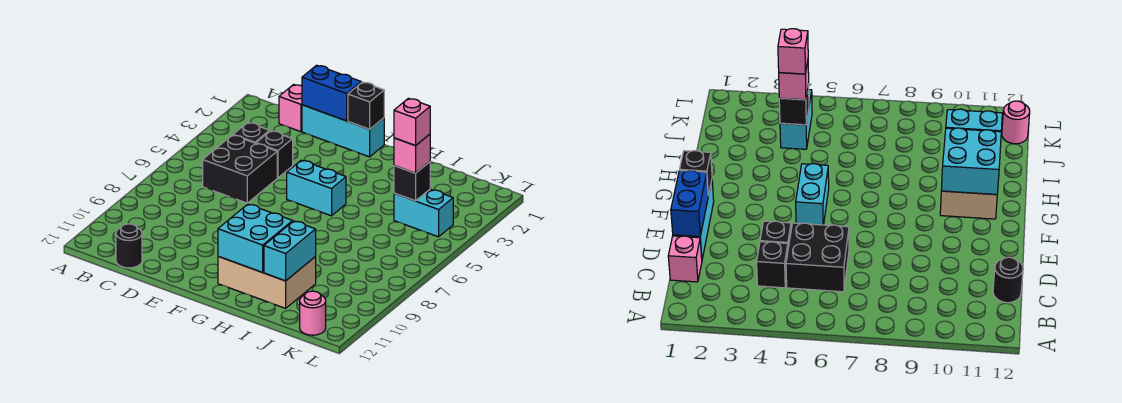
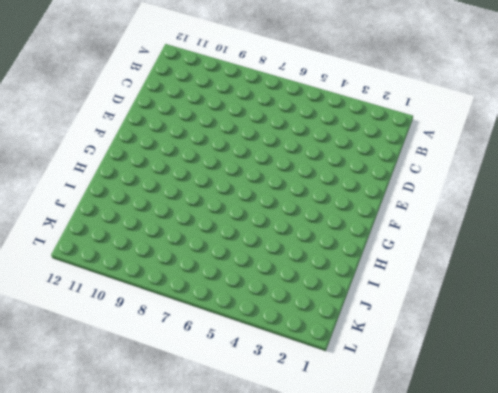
none -> pink brick C1 level 1
none -> black brick C4 level 1
none -> black brick C5:D6 level 1

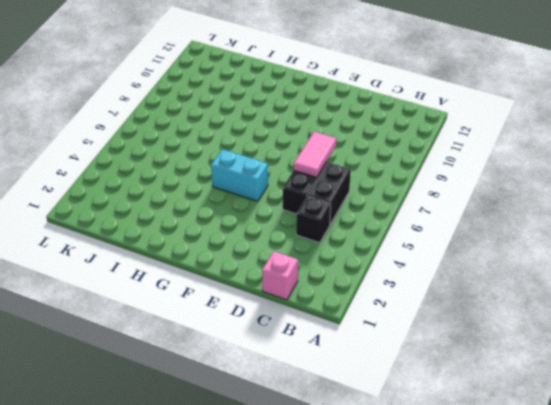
pink tile D6:D7 level 2 -> none
none -> black round brick C12 level 1
none -> cyan brick D1:F1 level 1
none -> black brick D4 level 1

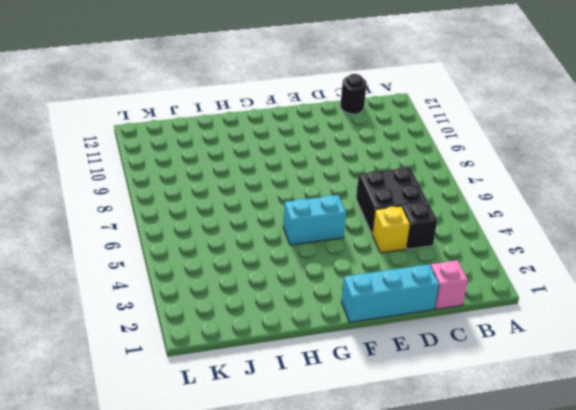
yellow brick D4 level 1 -> black brick D4 level 1
none -> tan brick G10:I11 level 1
none -> cyan brick J4:K4 level 1
none -> pink round brick K12 level 1

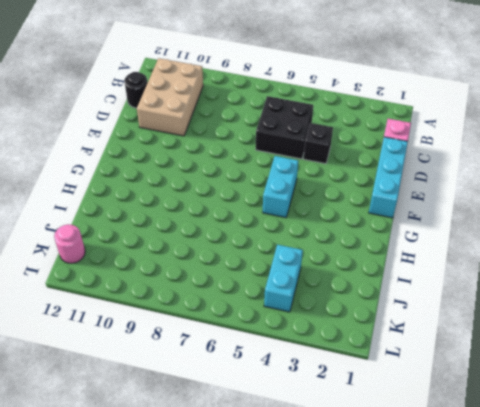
tan brick B10:D11 level 1 -> tan brick G10:I11 level 1
none -> black brick C4 level 1
none -> blue brick D1:E1 level 2
none -> black brick F1 level 2

